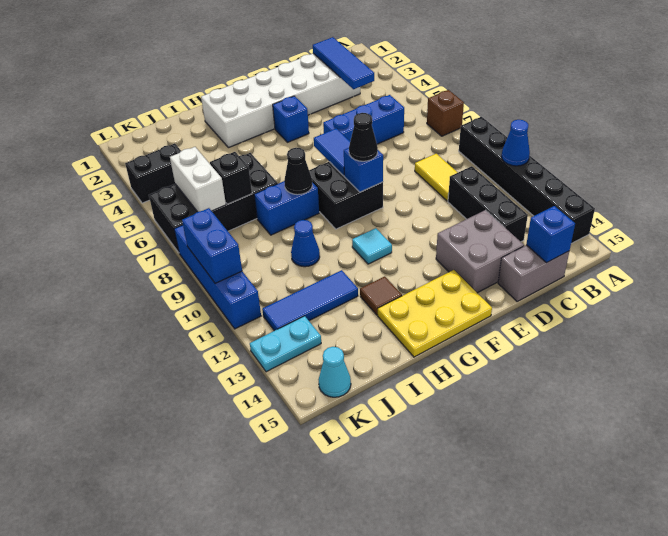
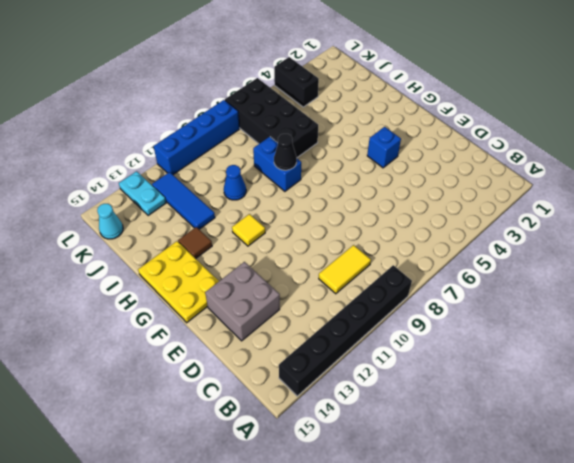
yellow tile G11 level 1 -> cyan tile G11 level 1
none -> brown brick A7 level 1
none -> white brick C2:H3 level 1
none -> blue brick C6:E6 level 1
none -> black brick C11:C13 level 1

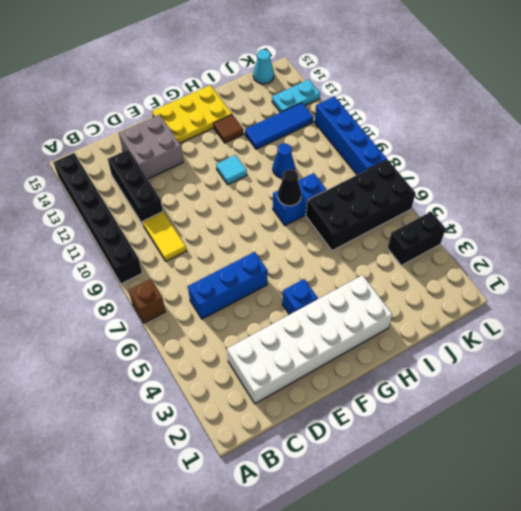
none -> grey brick C15:D15 level 1
none -> black brick F8:G9 level 1
none -> blue cone A11 level 2
none -> blue tile C2:C4 level 2

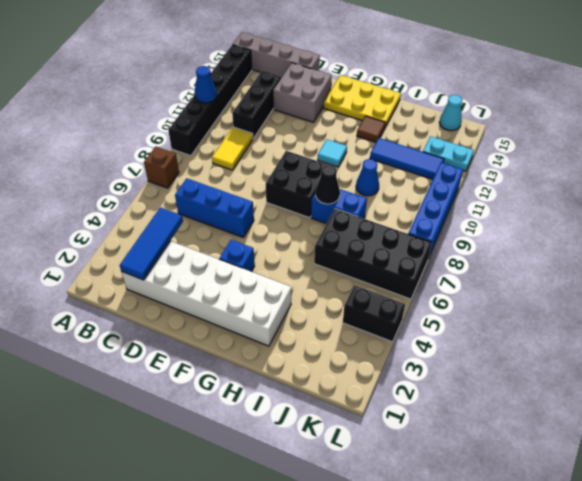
grey brick A15:D15 level 1 -> grey brick C15:D15 level 1
none -> blue brick C15 level 2
none -> blue tile F7:F8 level 2
none -> blue brick F9 level 2
none -> black brick J7 level 2

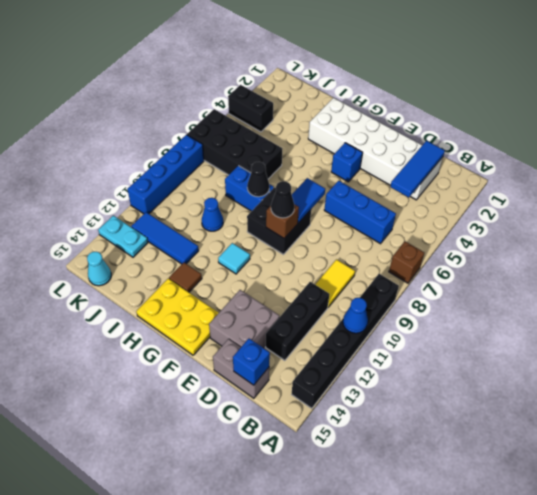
brown brick F9 level 2 -> blue brick F9 level 2
none -> black brick J7 level 2
none -> white brick K6:K7 level 2
none -> blue brick L9:L10 level 2

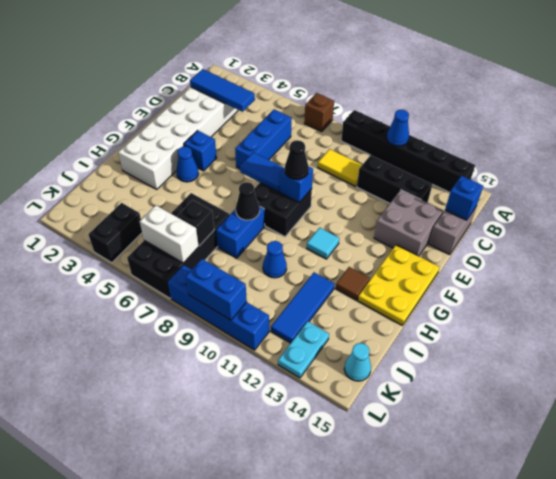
blue cone G4 level 1 -> none

